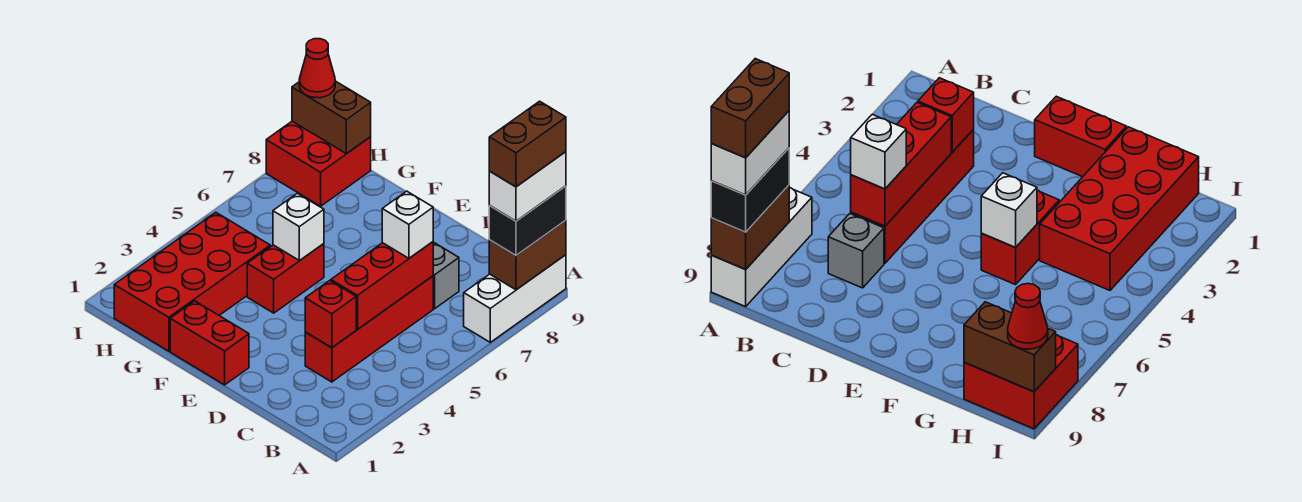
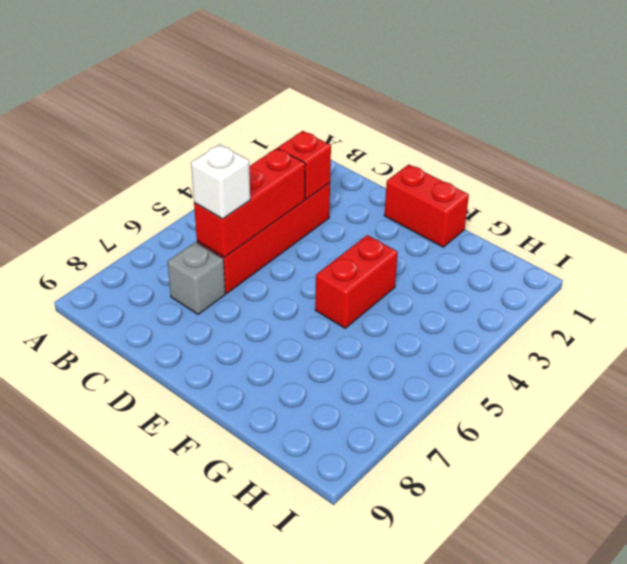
none -> white brick A7:A9 level 1
none -> red brick G1:H4 level 1
none -> red brick H8:I9 level 1

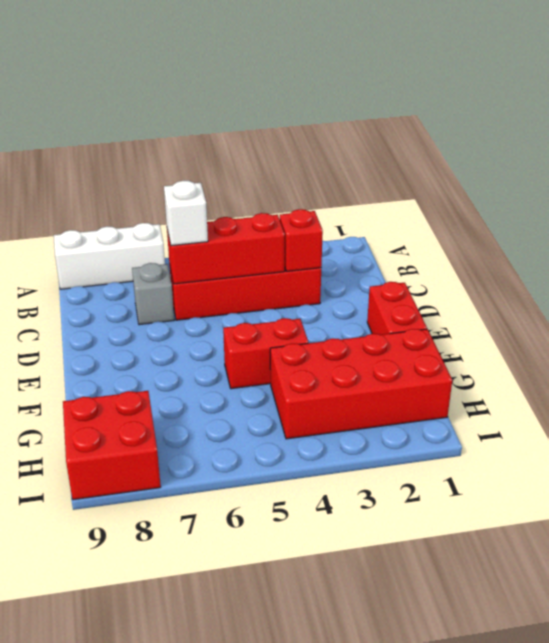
none -> brown brick A8:A9 level 2
none -> white brick F5 level 2
none -> brown brick H9:I9 level 2

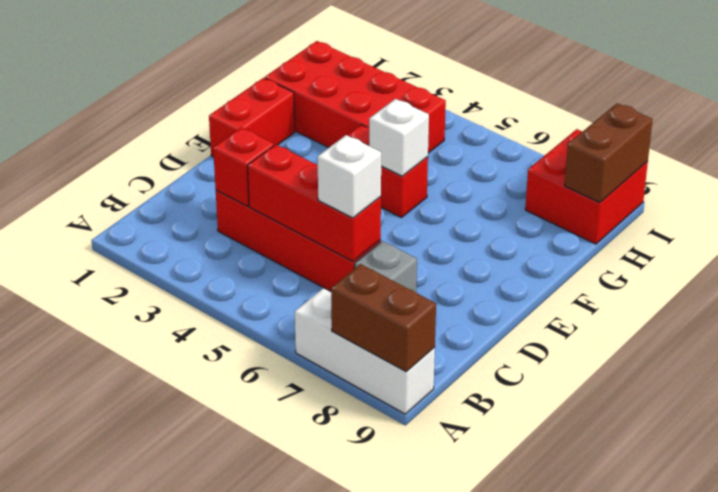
none -> black brick A8:A9 level 3
none -> red cone I9 level 3
none -> white brick A8:A9 level 4

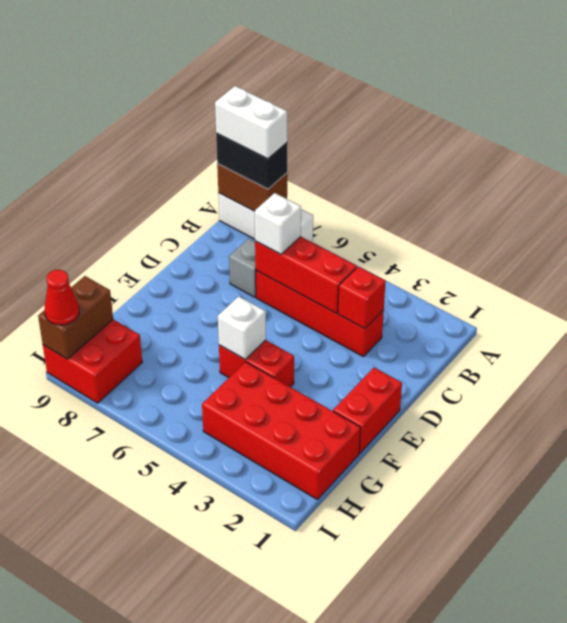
none -> brown brick A8:A9 level 5

